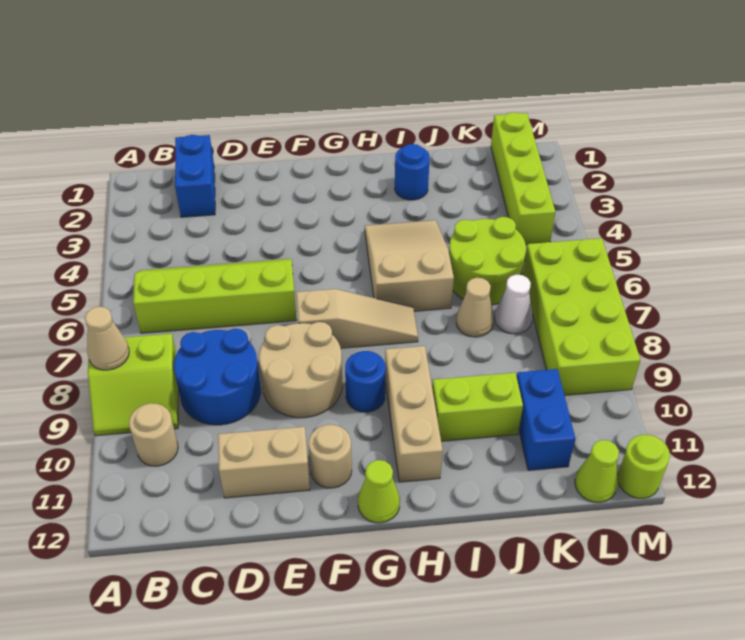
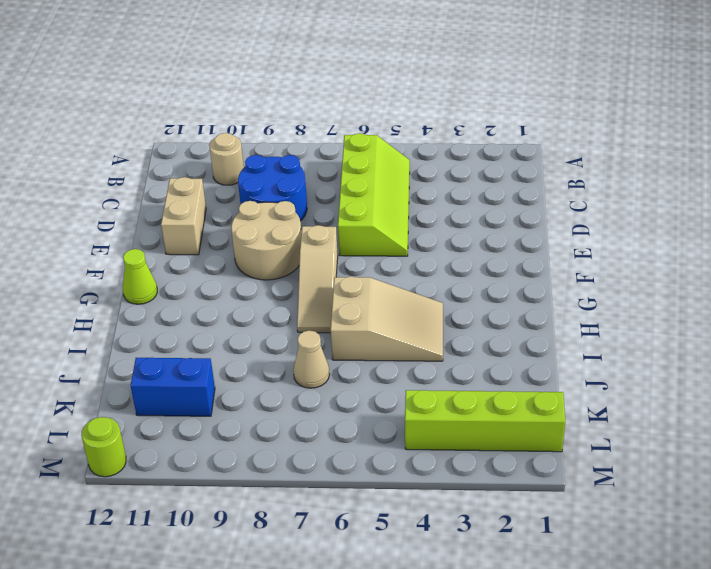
none -> lime slope A8:B9 level 1 top 8
none -> blue brick C1:C2 level 1
none -> tan round brick F11 level 1

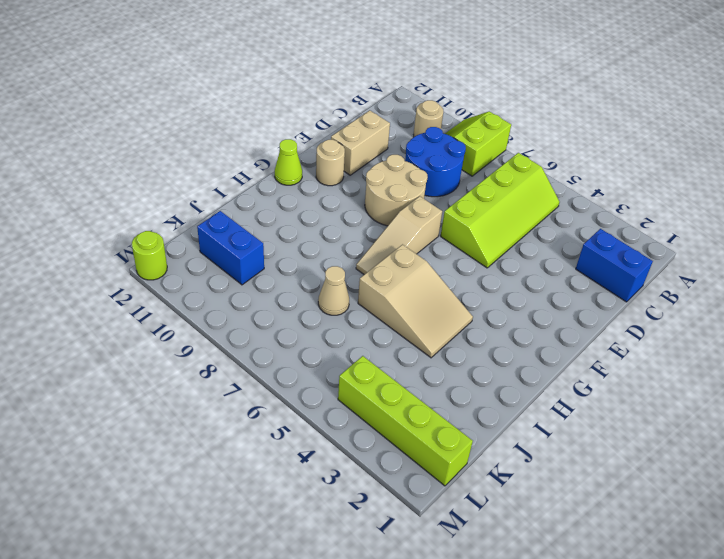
none -> blue round brick G9 level 1
none -> tan brick H9:H11 level 1
none -> blue round brick I2 level 1

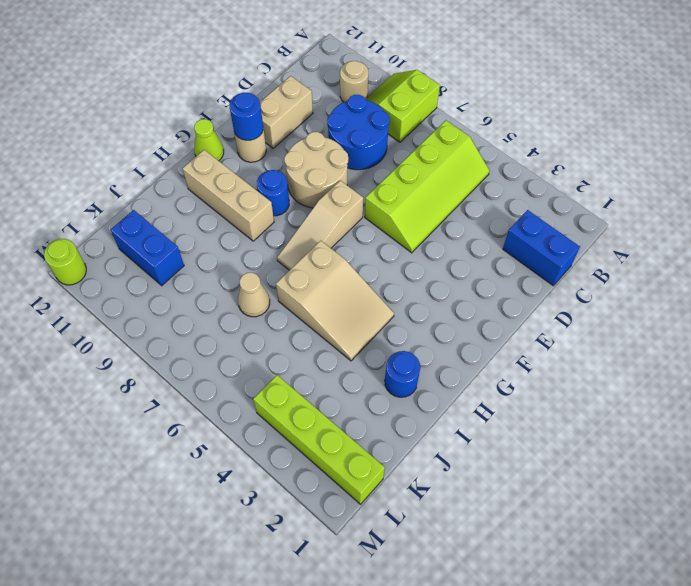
blue round brick F11 level 2 -> none
none -> lime brick I10:J10 level 1
none -> lime round brick J5:K6 level 1
none -> white cone K7 level 1

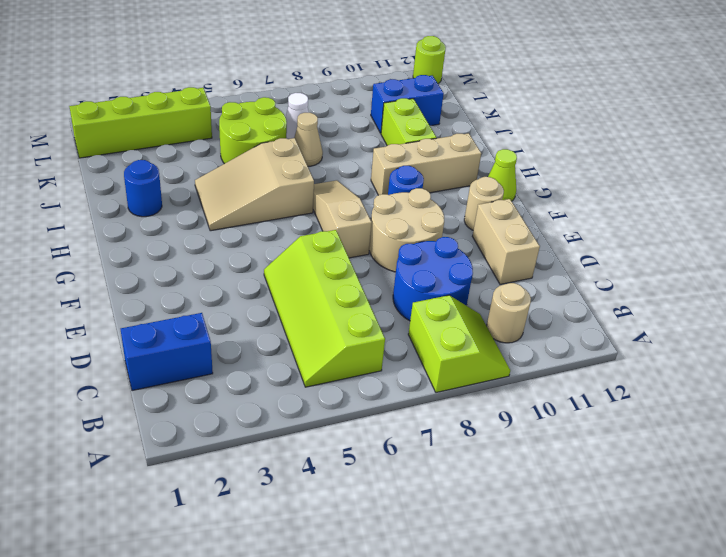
none -> lime brick L6:M9 level 1
none -> lime cone L12 level 1
none -> tan cone A8 level 2

